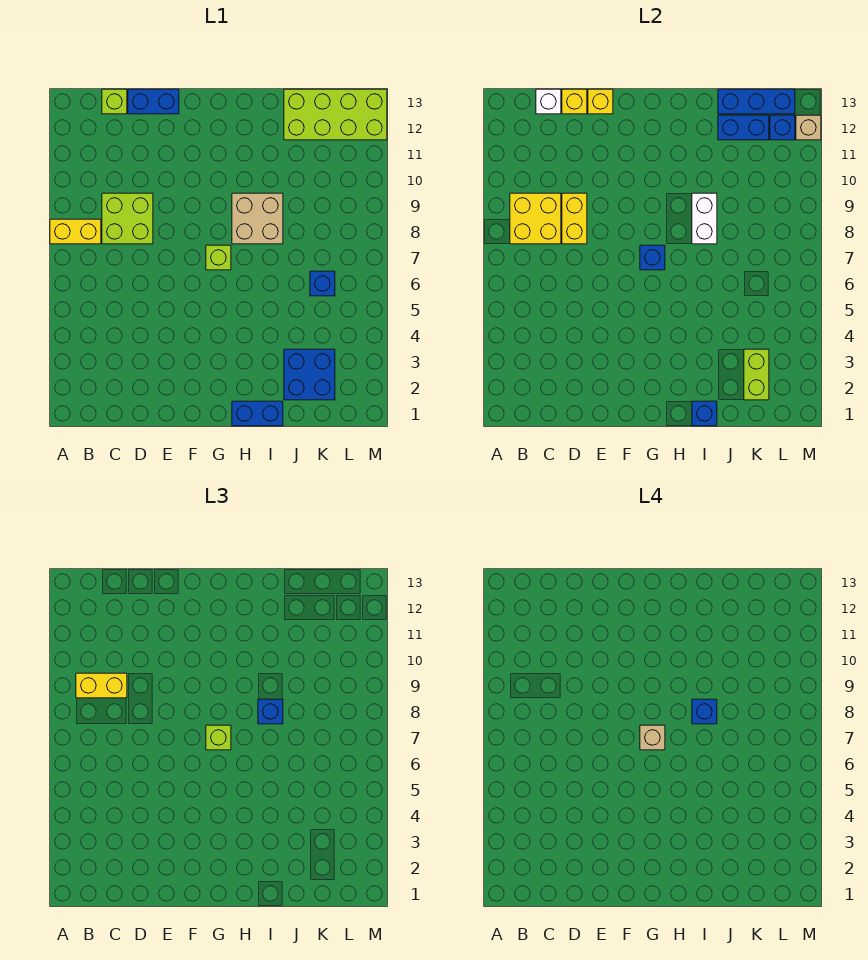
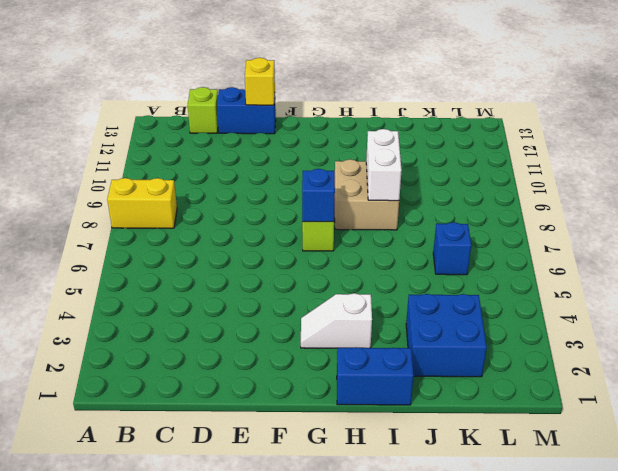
white slope G3:H3 level 1 top H -> none
none -> lime brick C8:D9 level 1
none -> lime brick J12:M13 level 1
none -> yellow brick B8:C9 level 2

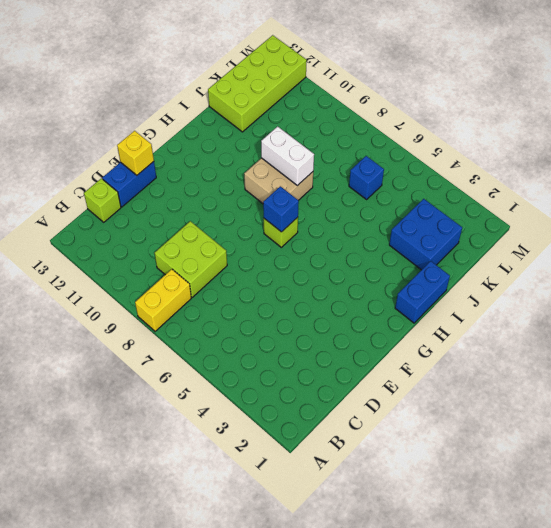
none -> yellow brick B8:C9 level 2
none -> white brick C13 level 2
none -> yellow brick D8:D9 level 2

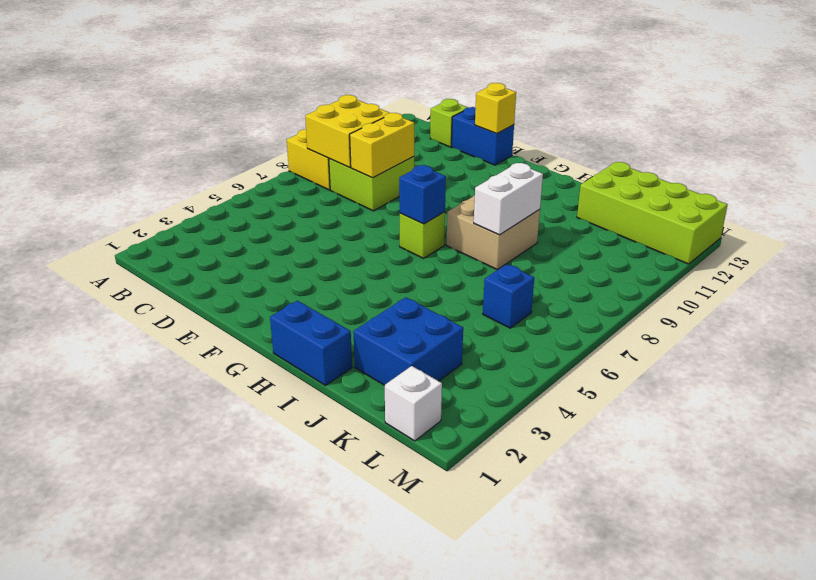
white brick L1 level 1 -> white brick C13 level 2
none -> yellow brick D13 level 2
none -> blue brick I1 level 2
none -> blue brick J12:K12 level 2

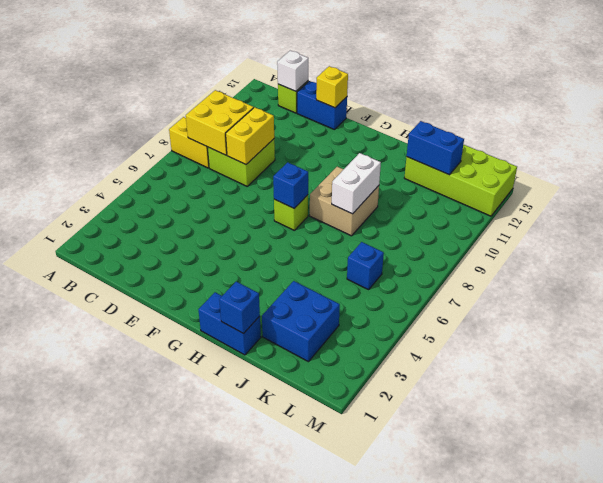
none -> yellow brick D13 level 2
none -> blue brick J13:L13 level 2
none -> lime brick K2:K3 level 2

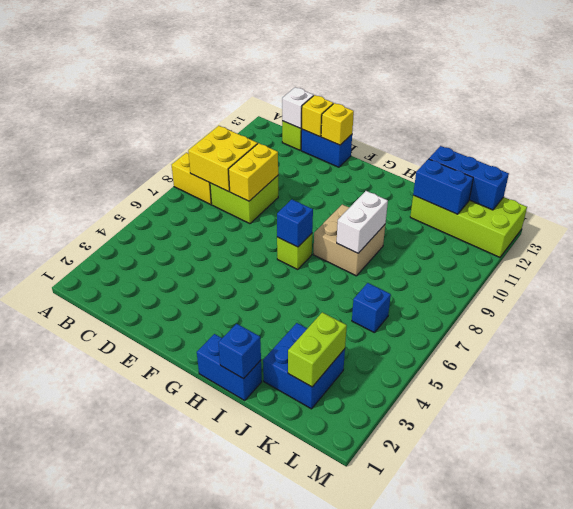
none -> blue brick L12 level 2
none -> tan brick M12 level 2
none -> yellow brick B9:C9 level 3

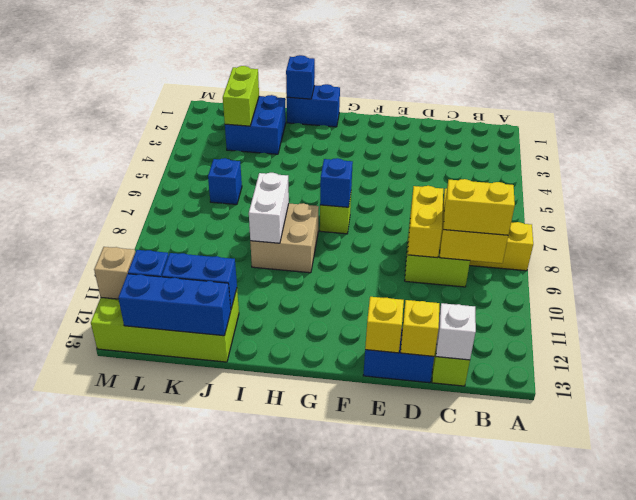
none -> lime brick G7 level 3
none -> blue brick I8 level 3
none -> tan brick G7 level 4

